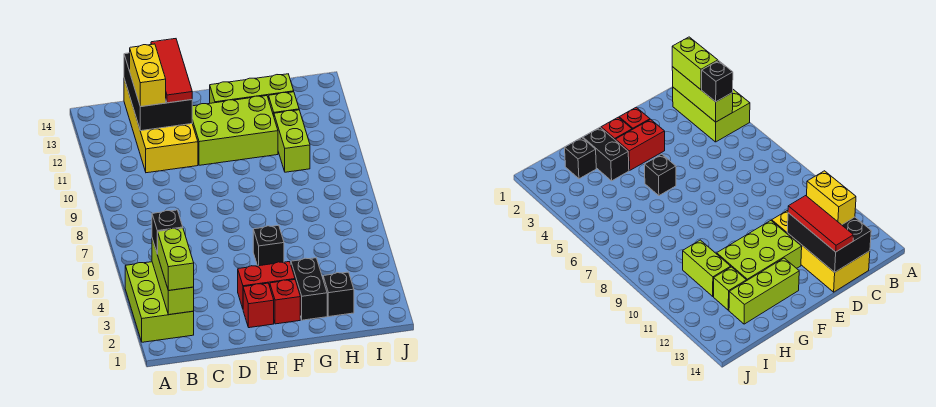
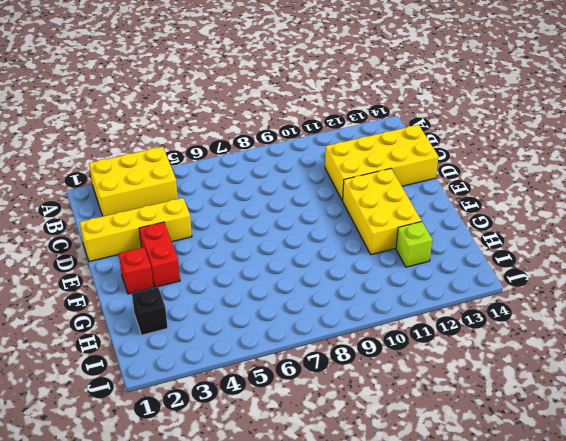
yellow brick A2:B4 level 1 -> lime brick A2:B4 level 1
yellow brick D1:D4 level 1 -> none
yellow brick E11:G12 level 1 -> lime brick E11:G12 level 1
none -> red brick E2 level 1
none -> black brick F5 level 1
none -> lime brick F13:H13 level 1

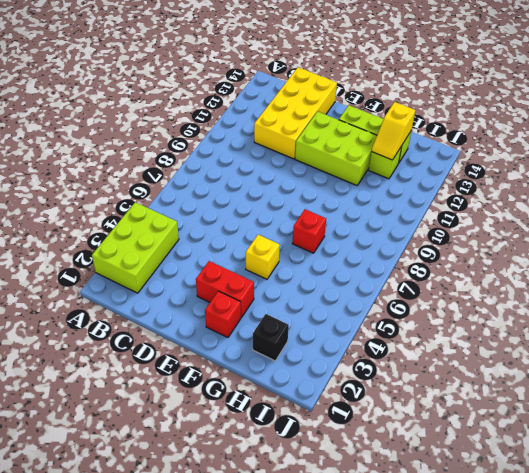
yellow brick F5 level 1 -> black brick F5 level 1
red brick G7 level 1 -> red brick E2 level 1
yellow slope H12:H13 level 2 top 13 -> none
none -> black brick G2:G3 level 1
none -> lime brick H10:H11 level 1
none -> lime brick B2:B4 level 2

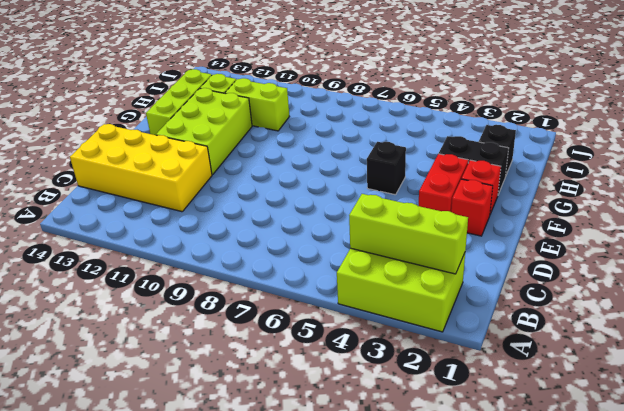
none -> black brick C12:D14 level 2
none -> lime brick B2:B3 level 3
none -> black brick B4 level 3

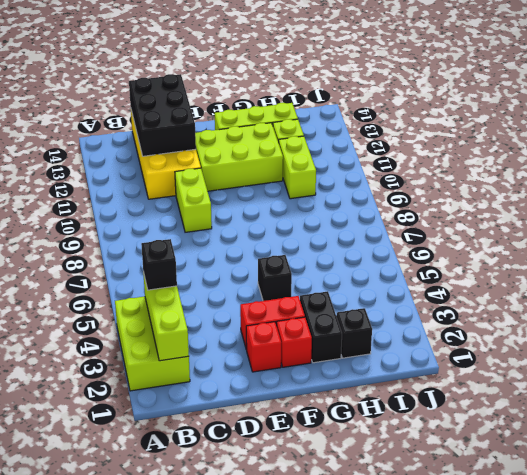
lime brick D9:D10 level 1 -> lime brick B2:B3 level 3
none -> yellow brick C12:C13 level 3
none -> red tile D12:D14 level 3

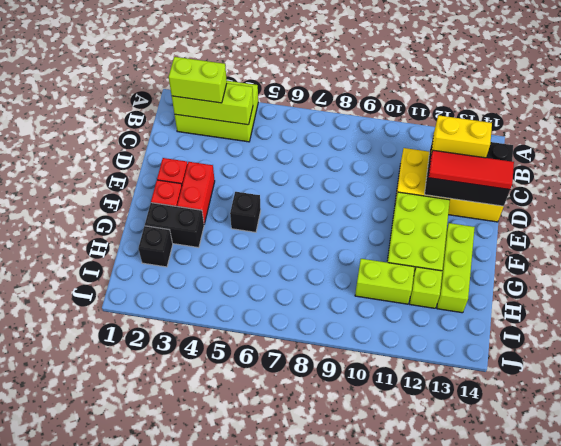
none -> black brick B4 level 3

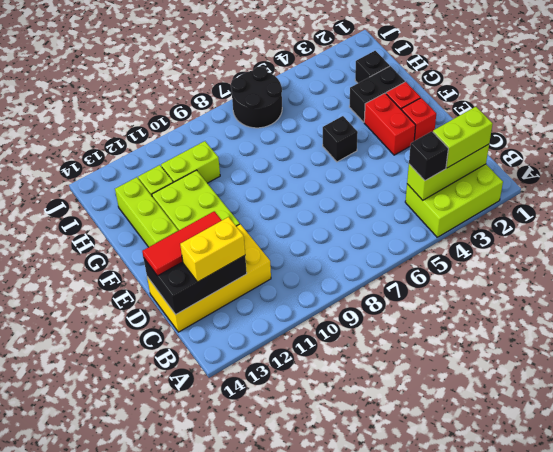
black round brick I6:J7 level 1 -> none

